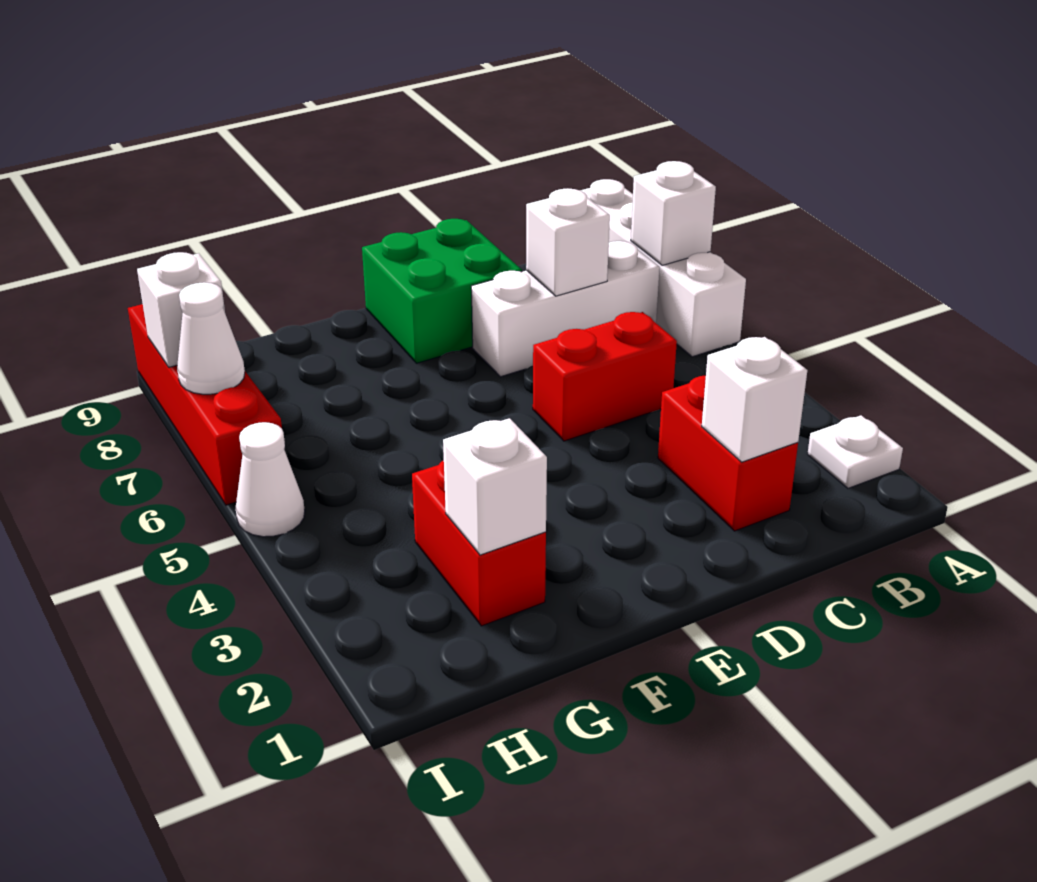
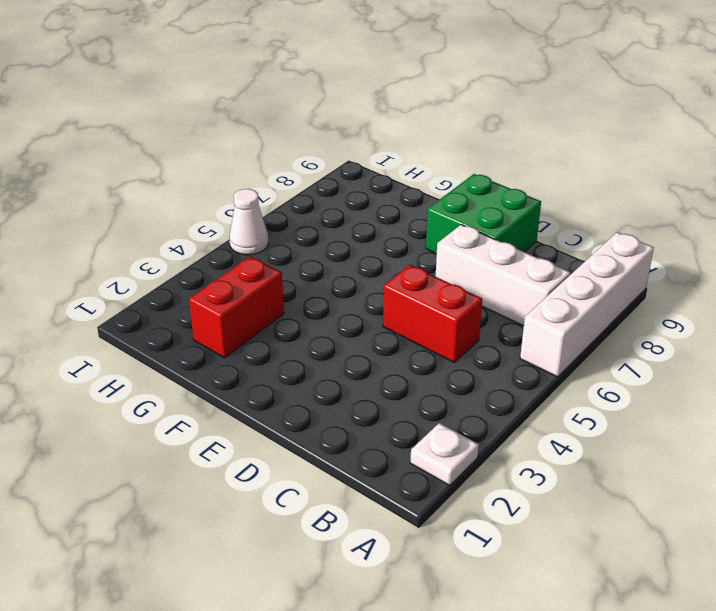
none -> red brick C2:C3 level 1
none -> red brick I6:I9 level 1
none -> white brick A7 level 2

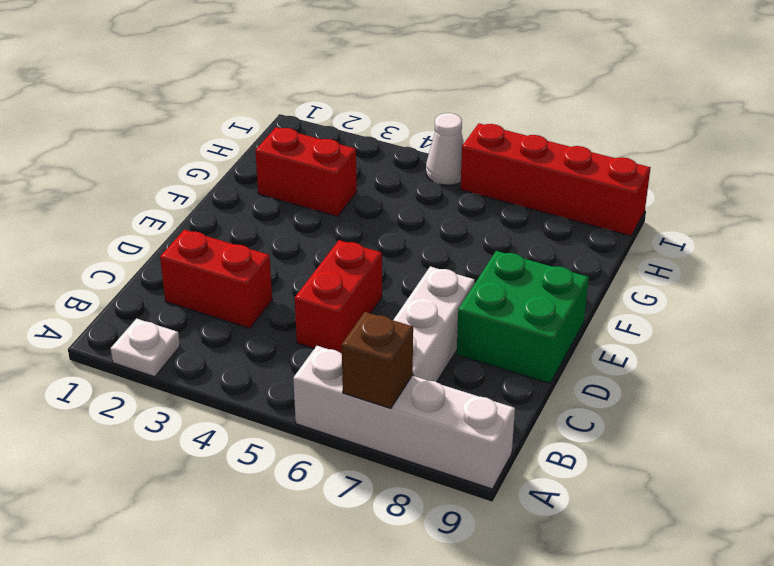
brown brick A7 level 2 -> white brick A7 level 2
none -> white brick C2 level 2
none -> white brick C7 level 2
none -> white brick G2 level 2

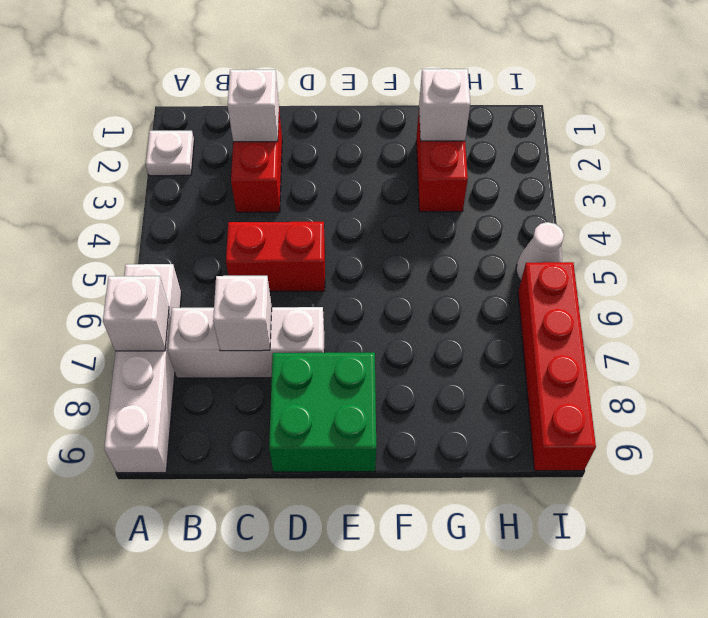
none -> white cone I7 level 2
none -> white brick I8 level 2

